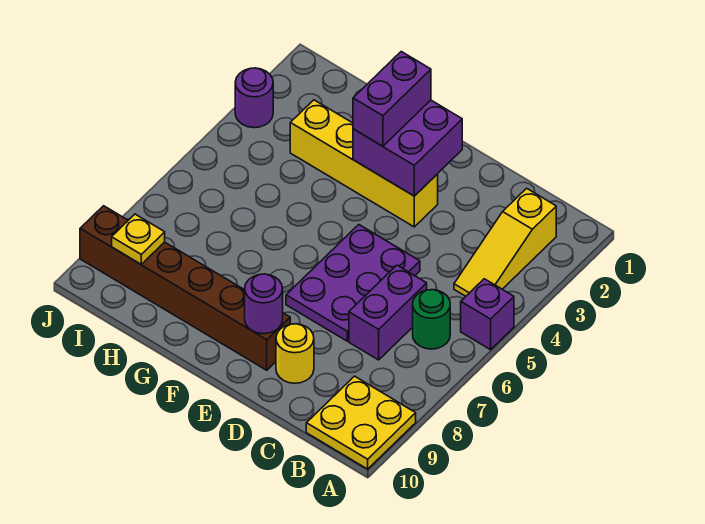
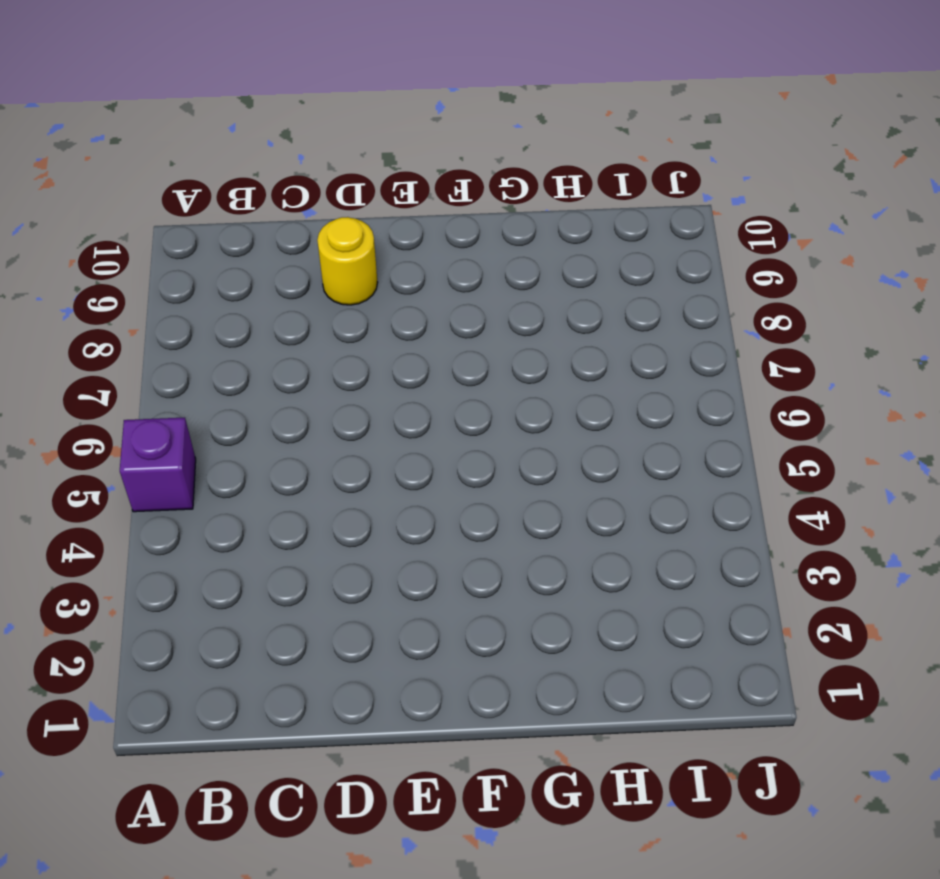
none -> yellow plate A9:B10 level 1
none -> yellow slope B2:B4 level 1 top 2
none -> green round brick B6 level 1

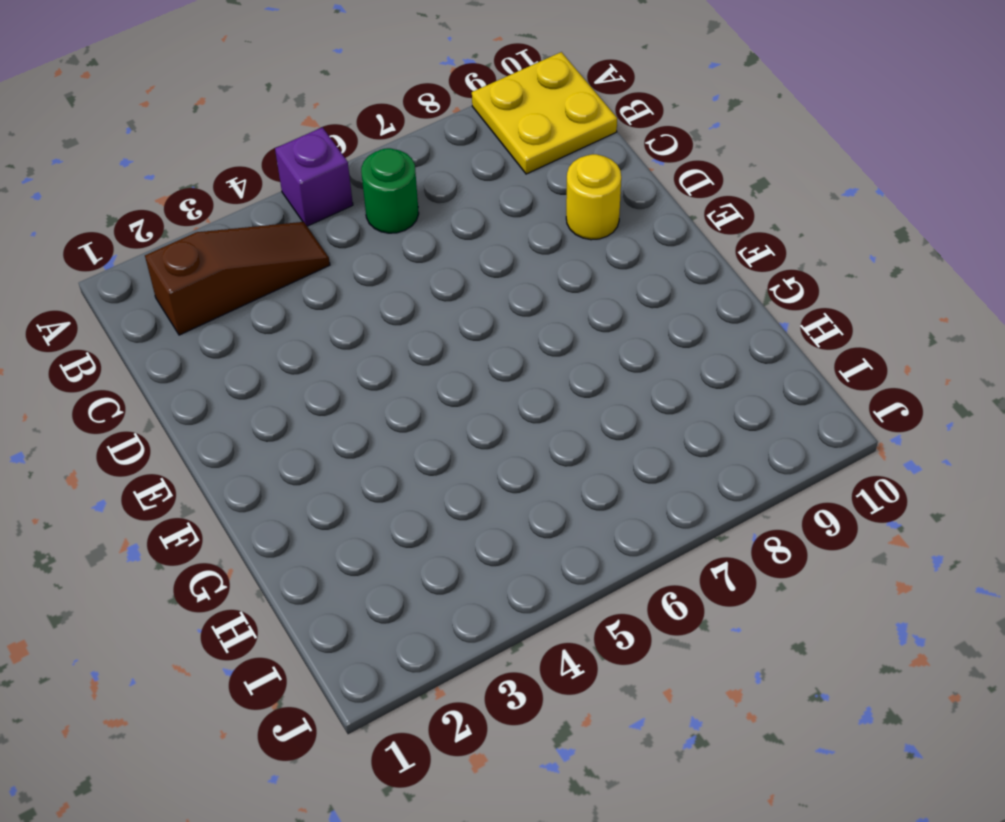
brown slope B2:B4 level 1 top 2 -> yellow slope B2:B4 level 1 top 2
none -> purple brick C6:C7 level 1
none -> purple plate D5:E7 level 1
none -> yellow brick E3:H3 level 1

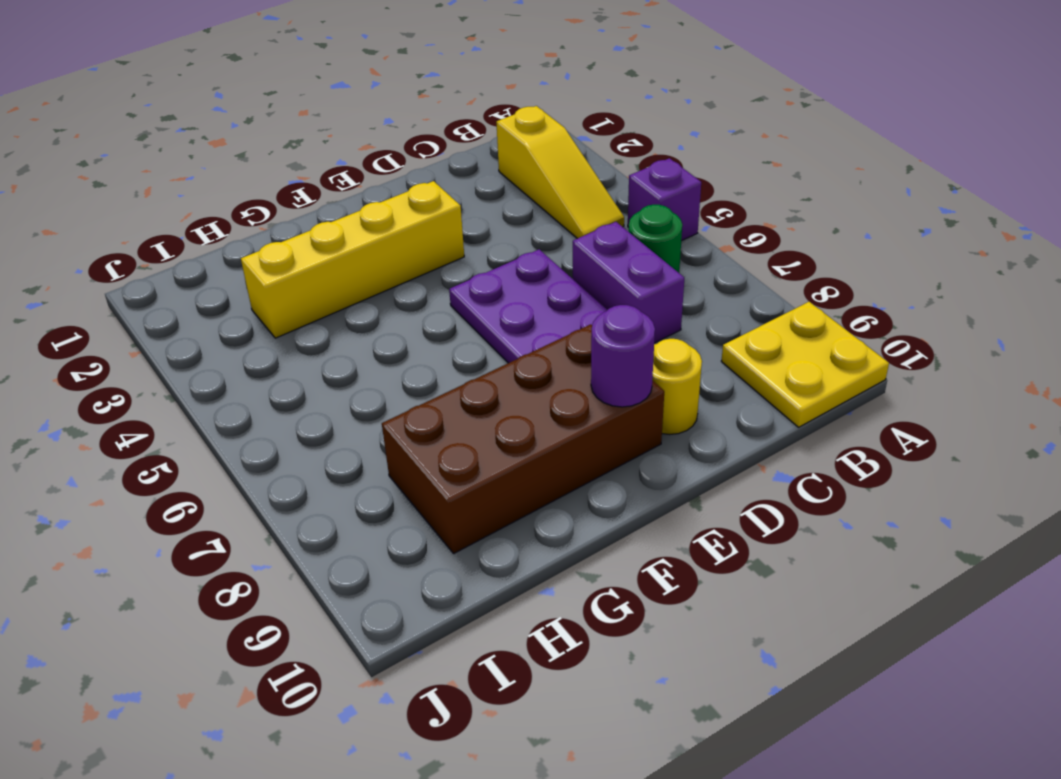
brown brick E8:H9 level 1 -> brown brick E9:J9 level 1
none -> purple round brick J3 level 1
none -> purple brick E2:F3 level 2
none -> yellow plate I9 level 2

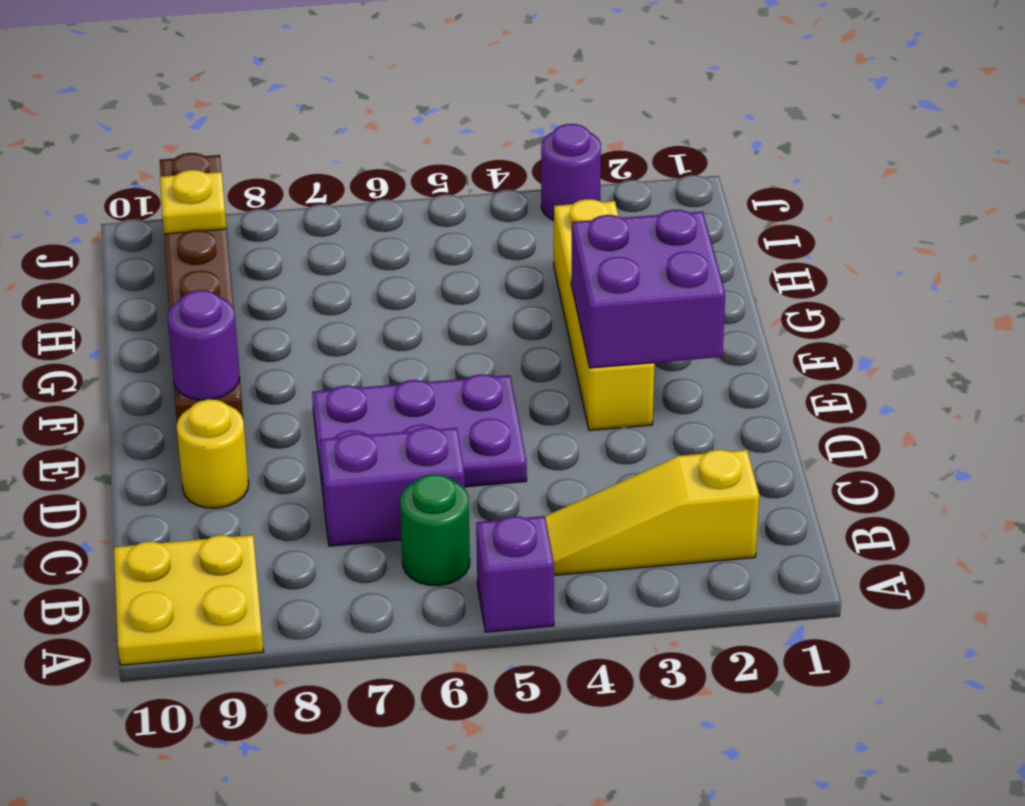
none -> purple brick F2:F3 level 3

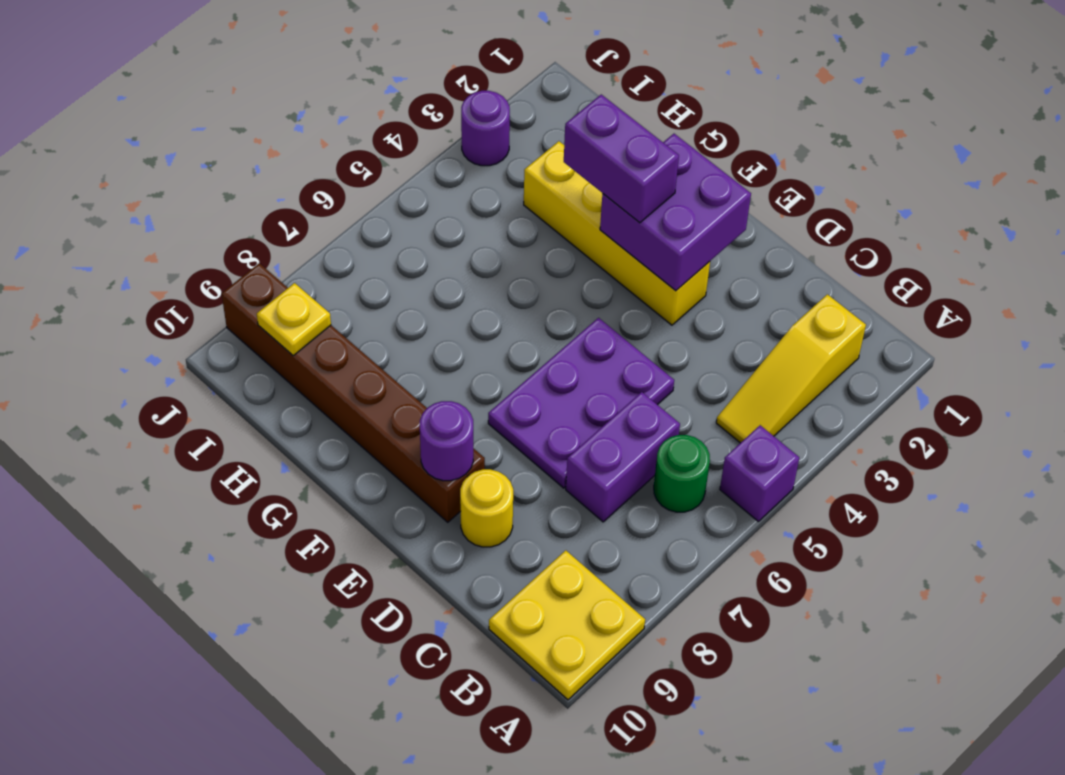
purple brick F3:G3 level 3 -> purple brick F2:F3 level 3

